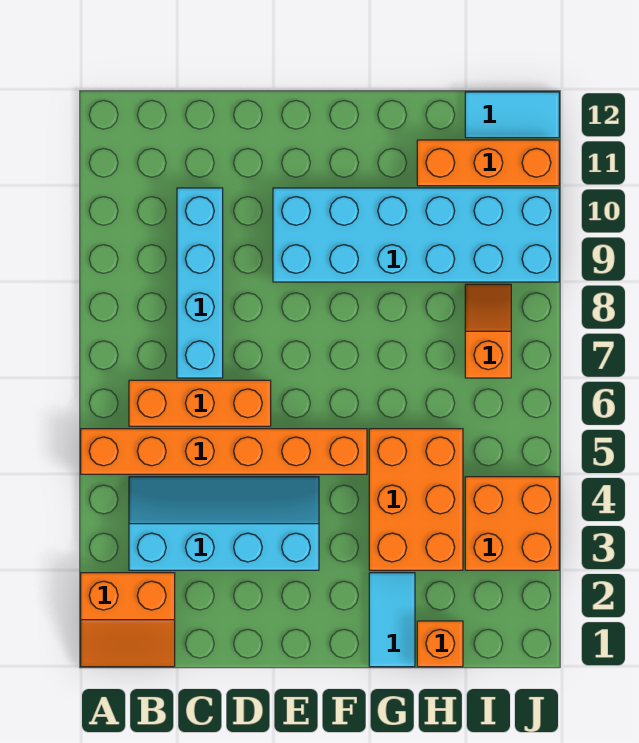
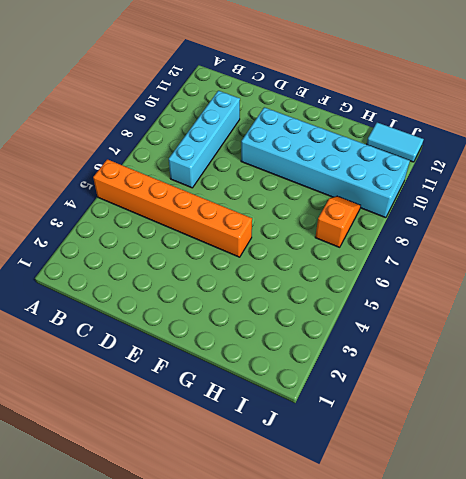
none -> orange slope A1:B2 level 1 top 2
none -> cyan slope B3:E4 level 1 top 3
none -> orange brick B6:D6 level 1

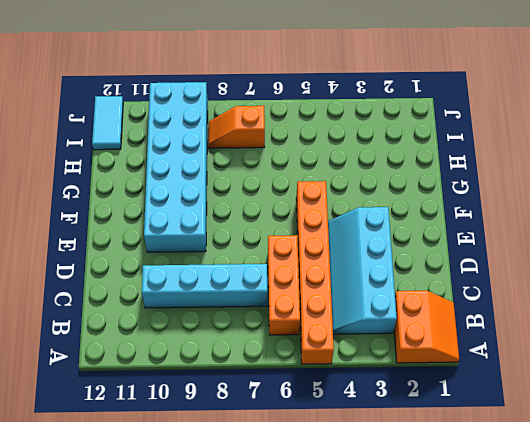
none -> cyan tile G1:G2 level 1
none -> orange brick G3:H5 level 1
none -> orange brick H1 level 1

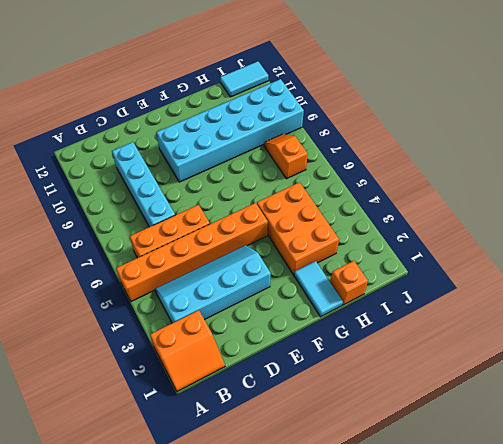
none -> orange brick H11:J11 level 1
none -> orange brick I3:J4 level 1

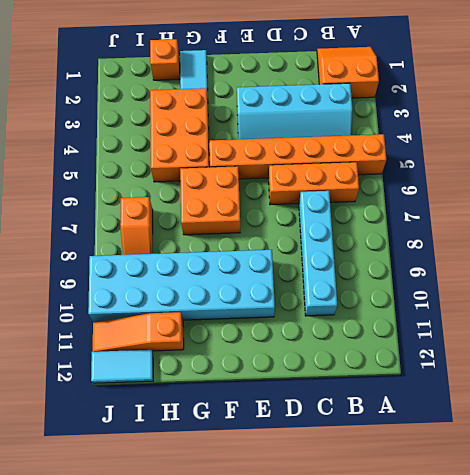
orange brick F6:G7 level 1 -> orange brick I3:J4 level 1
orange slope H11:J11 level 1 top H -> orange brick H11:J11 level 1

